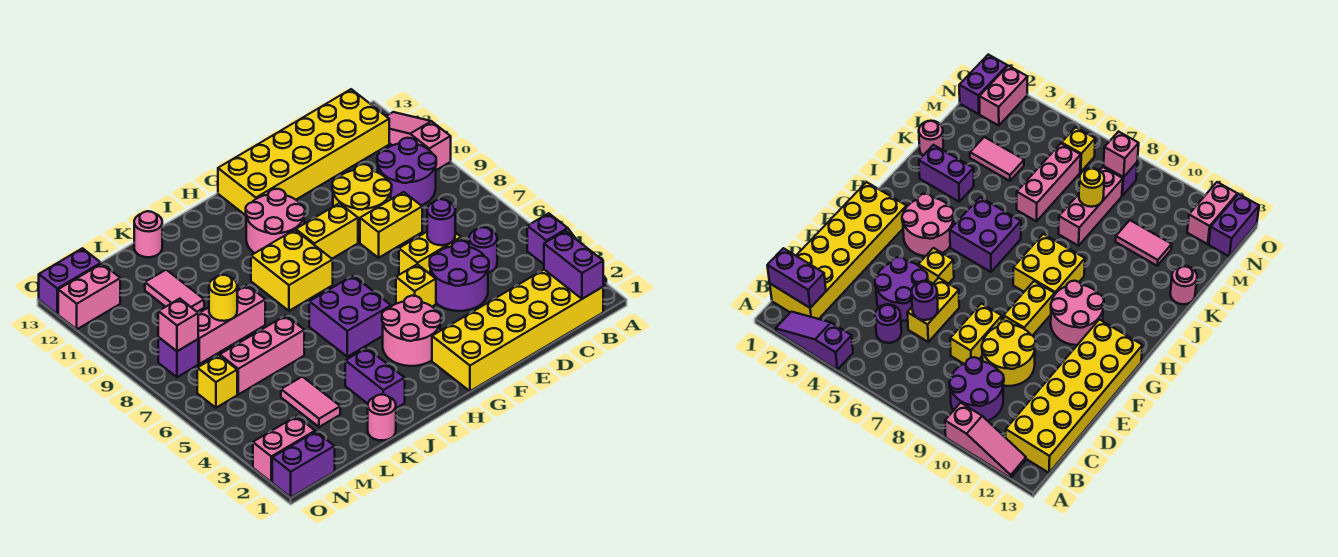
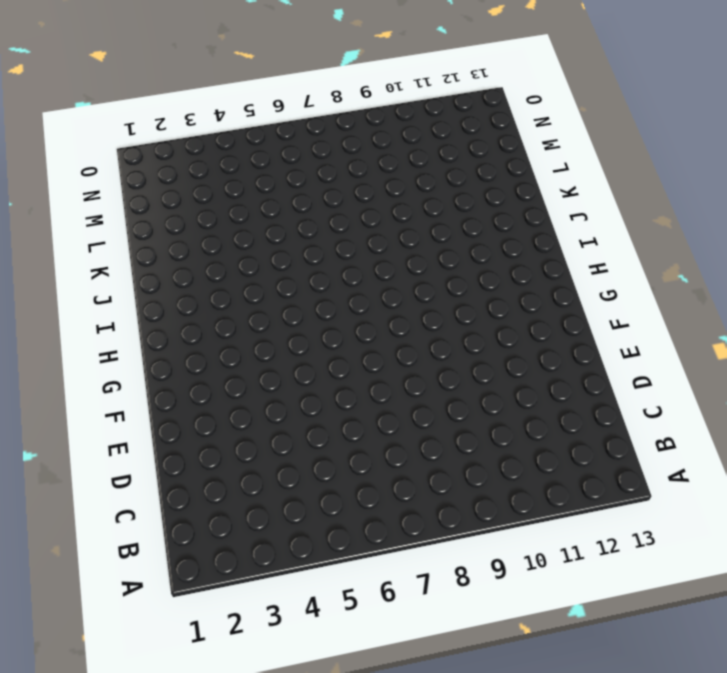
none -> purple slope A2:A4 level 1 top 4
none -> pink slope A10:A12 level 1 top 10
none -> yellow brick B1:G2 level 1
none -> purple round brick B9:C10 level 1

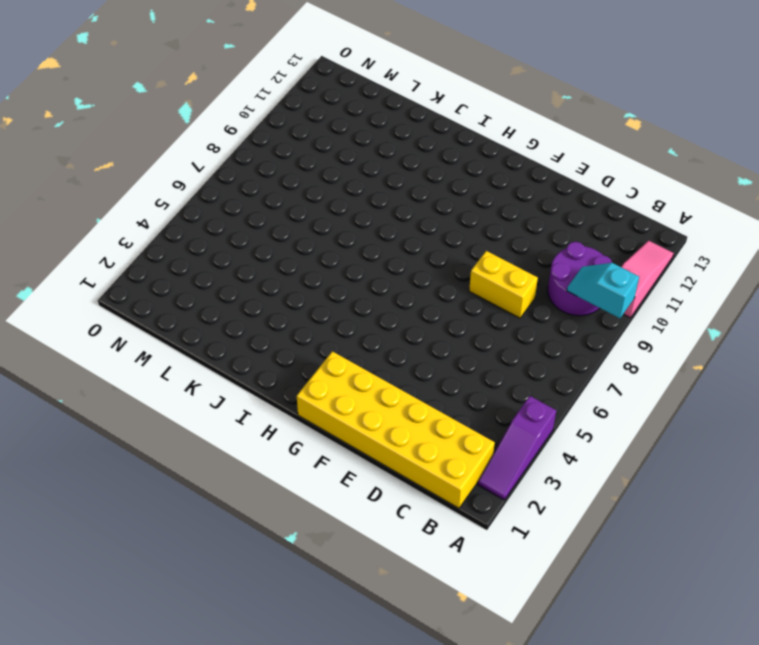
cyan slope A9:B9 level 2 top A -> none
none -> yellow brick B12:G13 level 1
none -> purple round brick C5 level 1
none -> purple round brick D4:E5 level 1
none -> yellow brick D6:E6 level 1

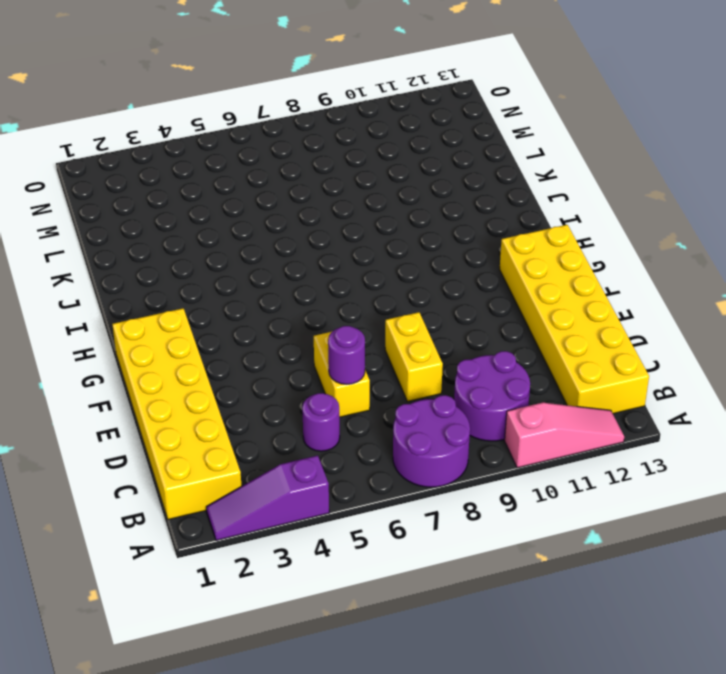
purple round brick A7:B8 level 1 -> purple round brick D4:E5 level 1
none -> yellow round brick D9:E10 level 1
none -> yellow brick F5 level 1
none -> yellow brick F9:G9 level 1
none -> pink round brick G3:H4 level 1

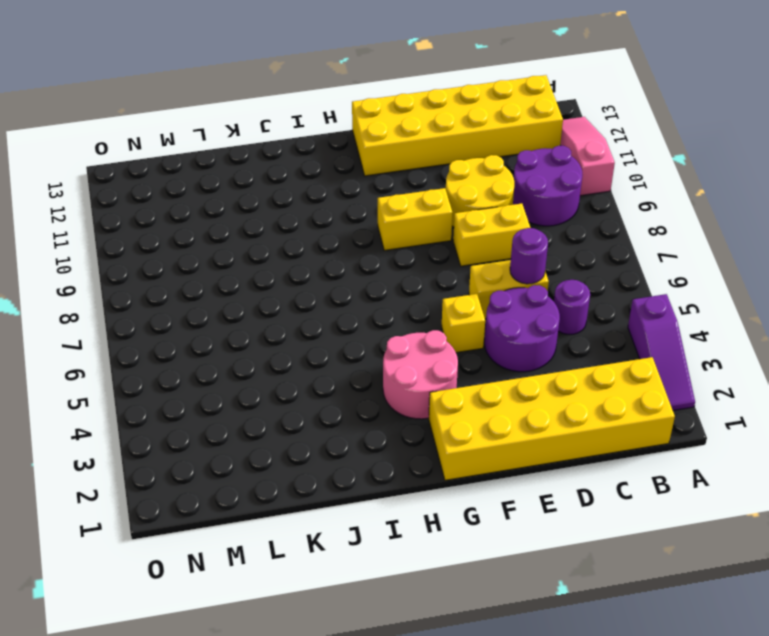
none -> pink round brick G10:H11 level 1
none -> purple brick H5:I6 level 1
none -> yellow brick H8:I9 level 1
none -> purple brick J2:J3 level 1

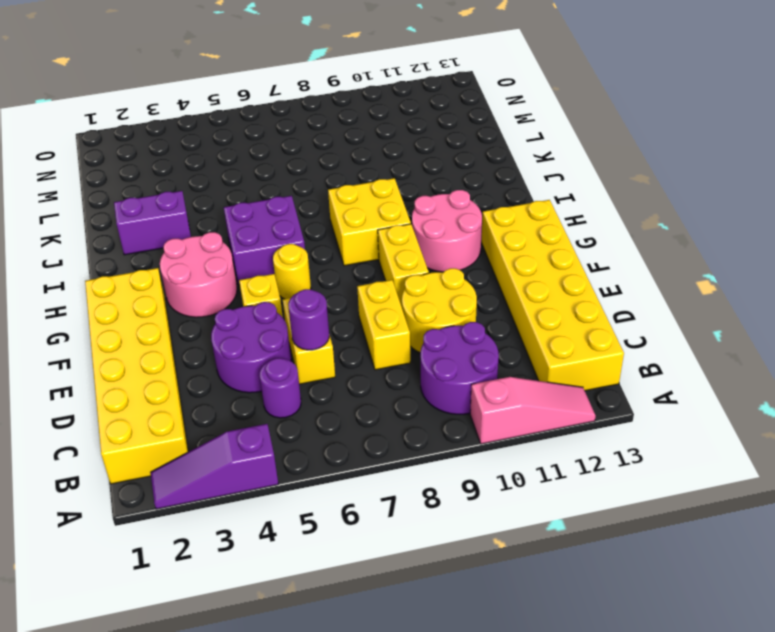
yellow round brick G6 level 1 -> yellow round brick L8 level 2
none -> pink round brick K1 level 1
none -> pink brick K6:M6 level 1
none -> pink brick K8:M8 level 1
none -> pink round brick K13 level 1

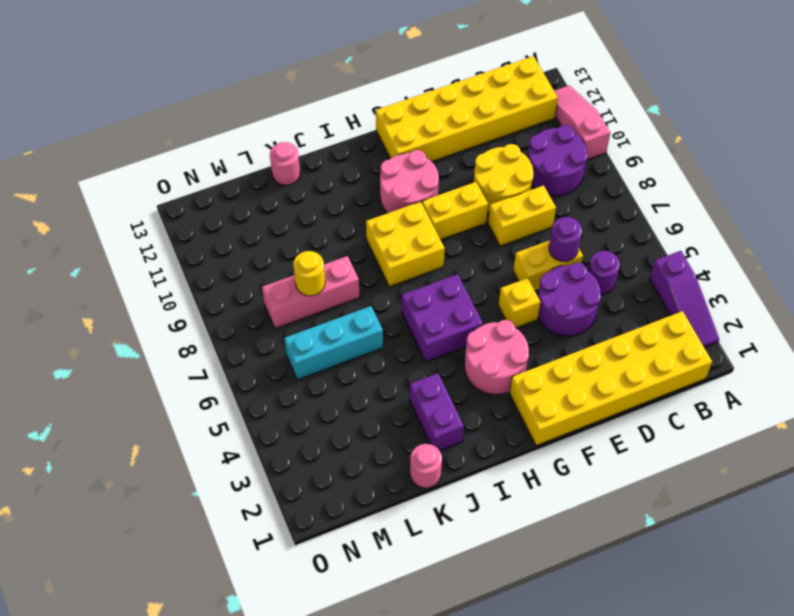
cyan brick K6:M6 level 1 -> pink brick K6:M6 level 1
none -> pink tile L3:L4 level 1
none -> pink tile L10:L11 level 1
none -> purple brick N1:O1 level 1
none -> pink brick N2:O2 level 1

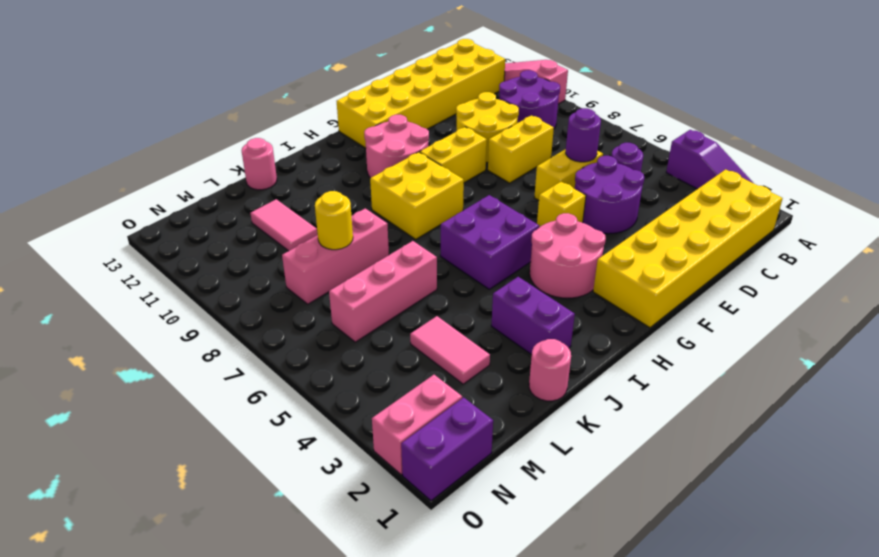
none -> yellow brick N6 level 1
none -> purple brick N8 level 1
none -> pink brick N12:O12 level 1
none -> purple brick N13:O13 level 1

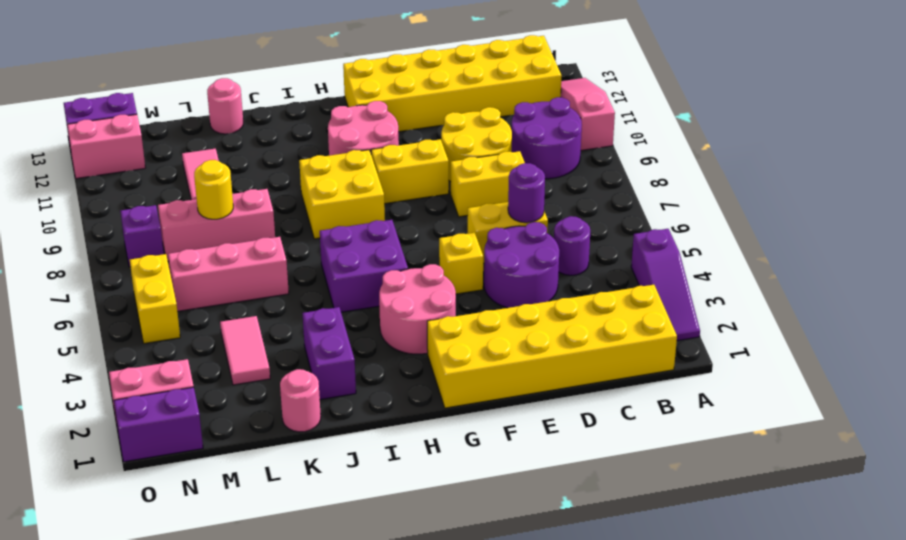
yellow brick N5:N6 level 1 -> yellow brick N6 level 1
none -> purple brick B1:B2 level 2
none -> pink brick N8 level 2

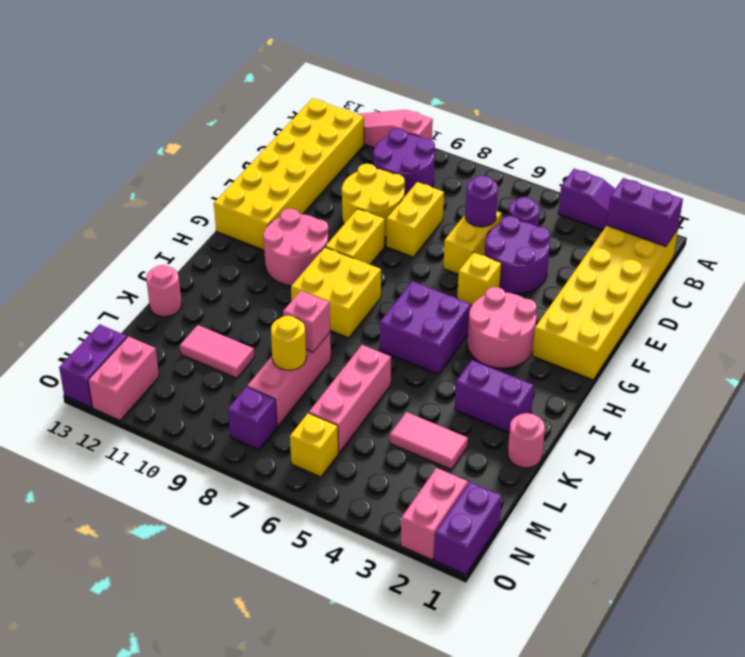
pink brick K8 level 2 -> pink brick N8 level 2

